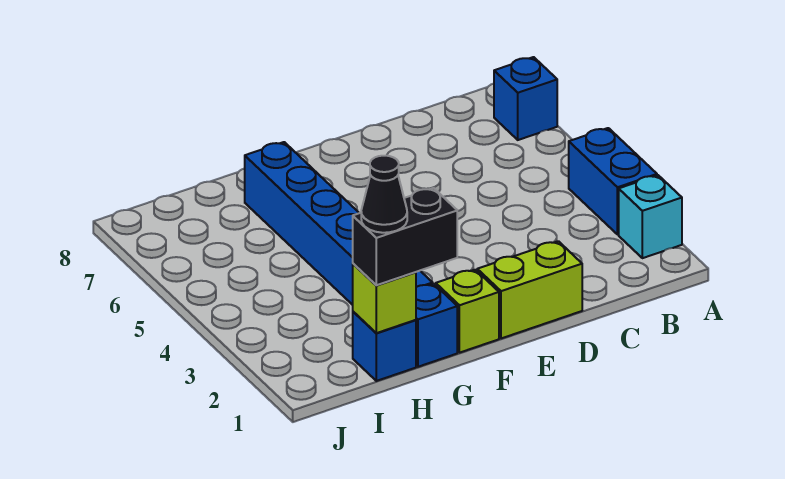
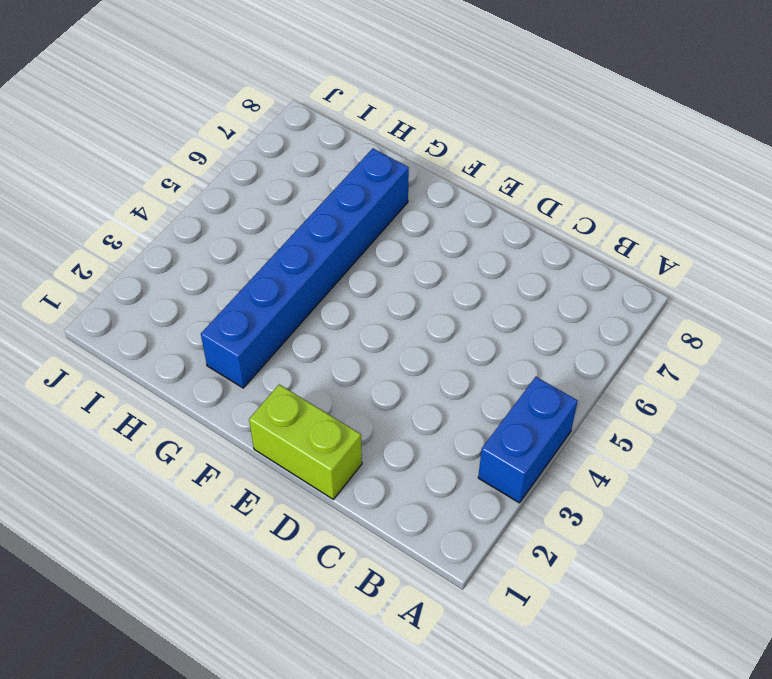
none -> cyan brick A2 level 1
none -> blue brick A7 level 1

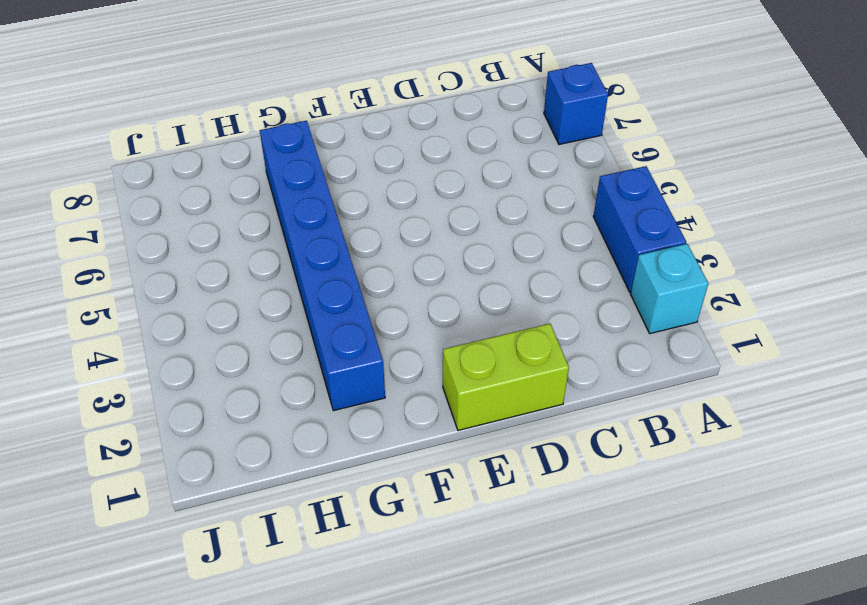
none -> lime brick F1 level 1
none -> blue brick G1 level 1

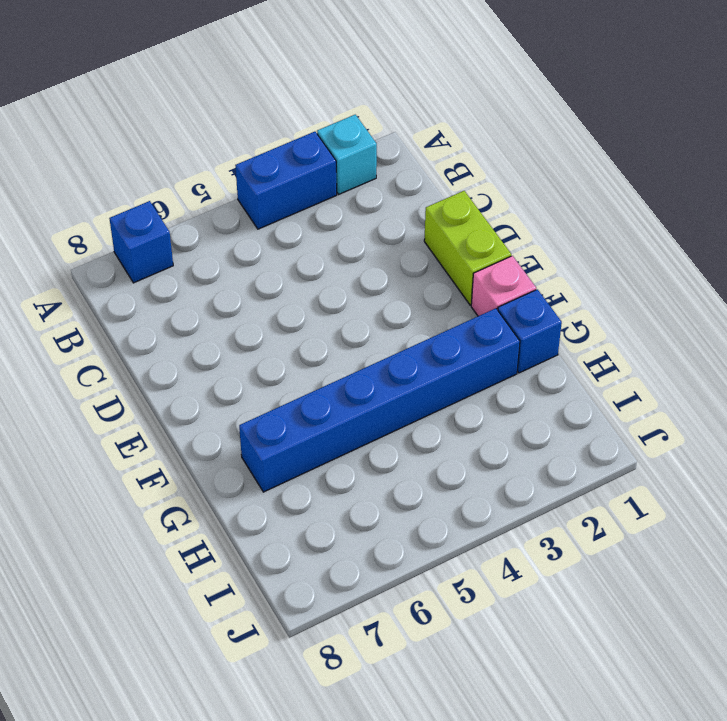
pink brick F1 level 1 -> lime brick F1 level 1
none -> blue brick H1 level 1
none -> lime brick H1 level 2

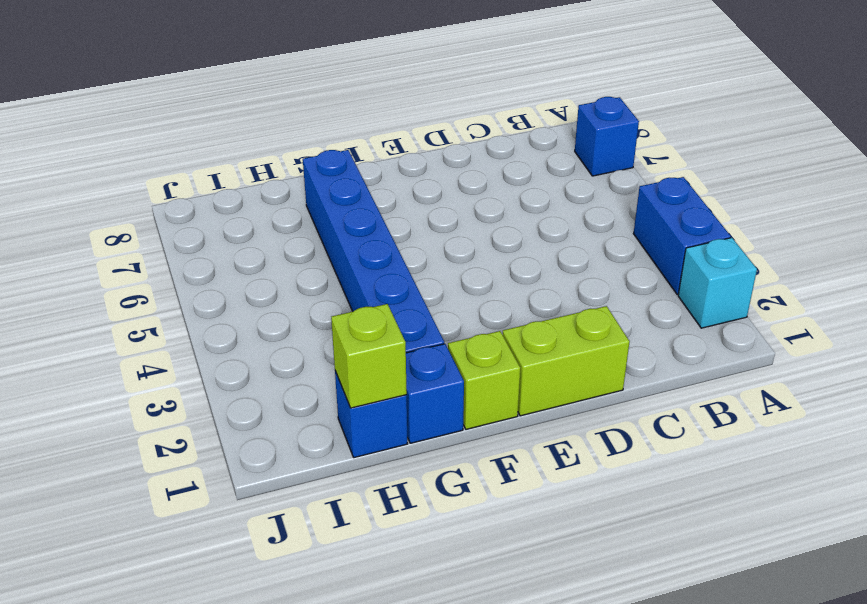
none -> black brick G1:H1 level 3
none -> black cone H1 level 4

